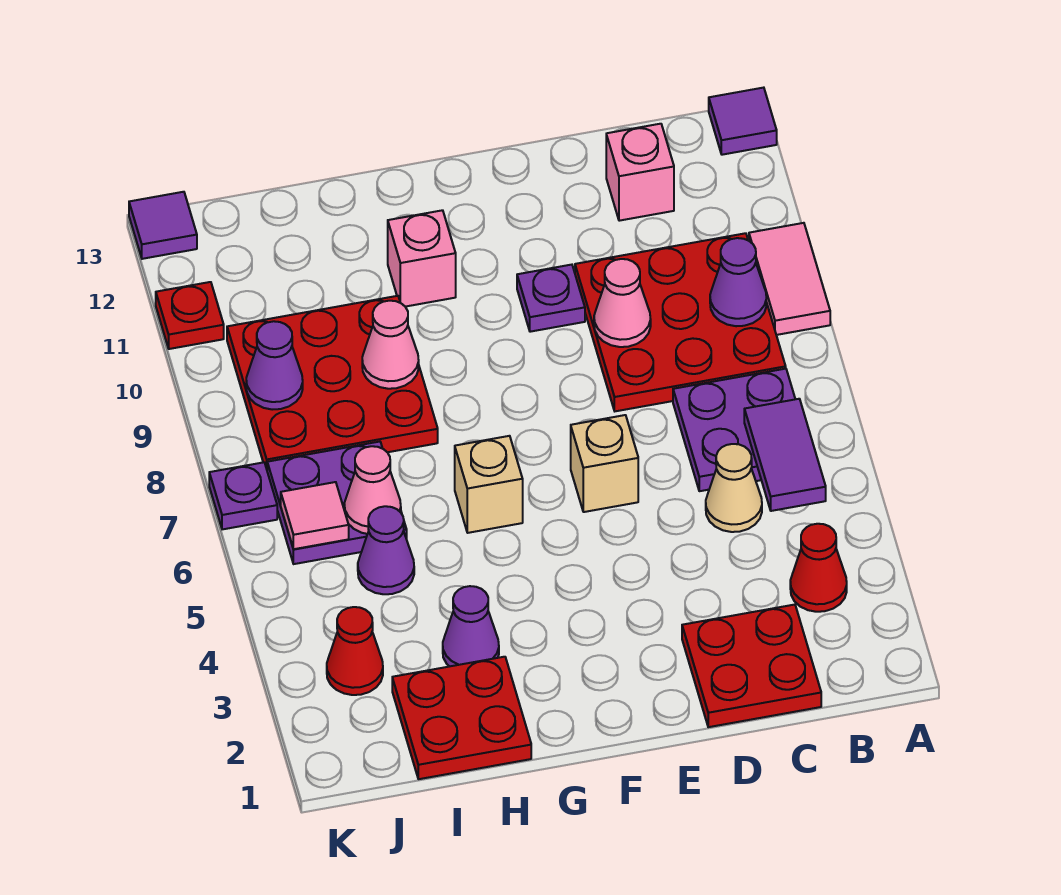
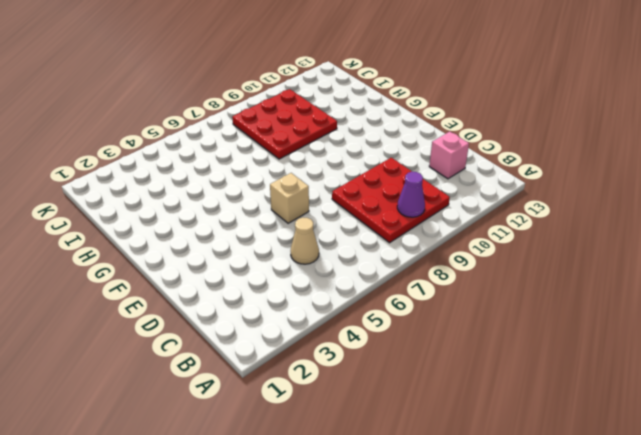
none -> pink tile A9:A10 level 1
none -> purple tile A13 level 1
none -> red cone B3 level 1

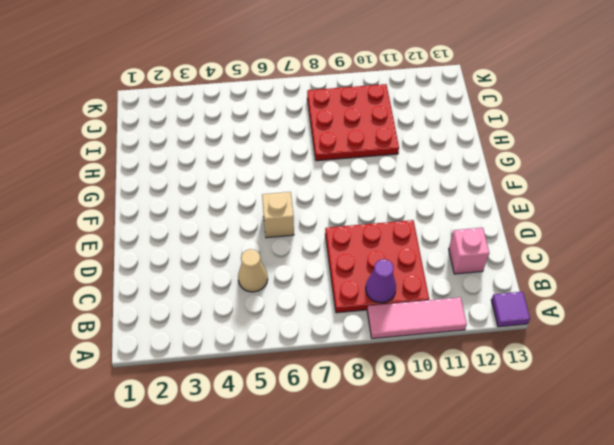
pink tile A9:A11 level 1 -> pink tile A9:A10 level 1
none -> red cone B3 level 1
none -> purple plate B6:C7 level 1
none -> red plate C1:D2 level 1

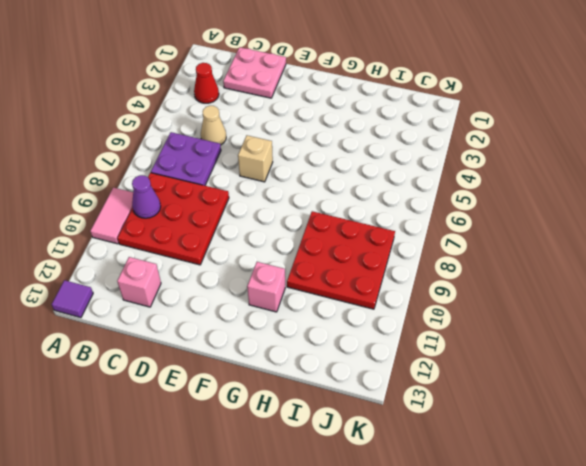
pink plate C1:D2 level 1 -> red plate C1:D2 level 1
none -> purple plate E10 level 1
none -> tan brick G6 level 1
none -> red plate H1:I2 level 1

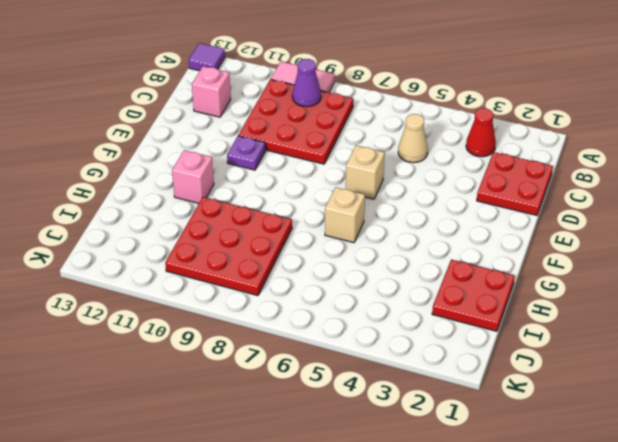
none -> purple plate B6:C7 level 1
none -> purple cone H3 level 1
none -> purple cone I5 level 1

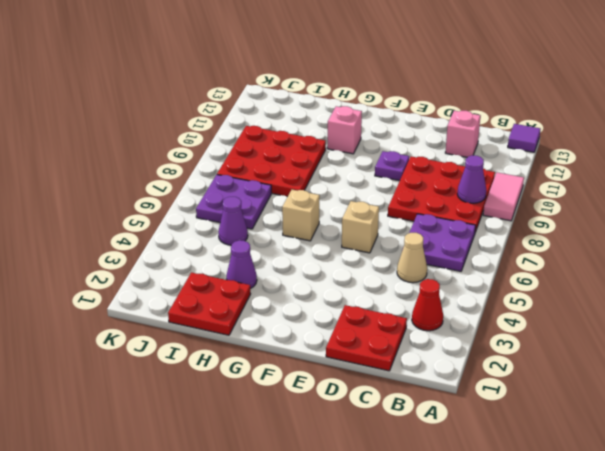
none -> red cone J3 level 1
none -> purple plate K7 level 1
none -> red plate K11 level 1

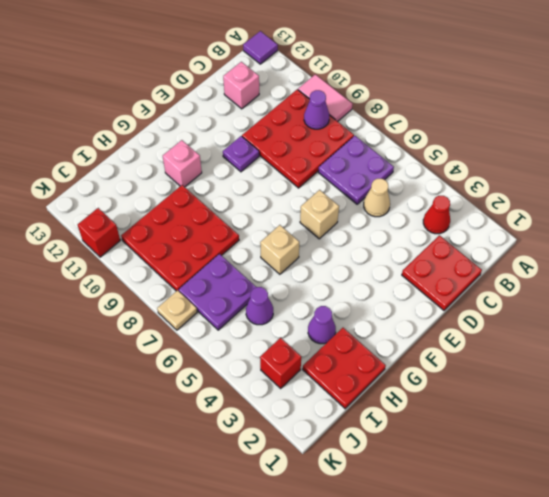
red brick J3 level 1 -> red cone J3 level 1
tan plate K7 level 1 -> purple plate K7 level 1
red brick K11 level 1 -> red plate K11 level 1
none -> purple tile K13 level 1
none -> purple tile B5:B6 level 2
none -> pink cone D9 level 2

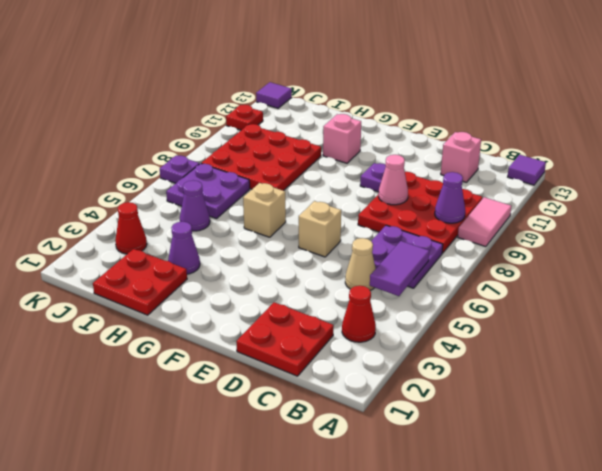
none -> pink cone H9 level 2
none -> pink cone I6 level 2
none -> pink tile J6 level 2

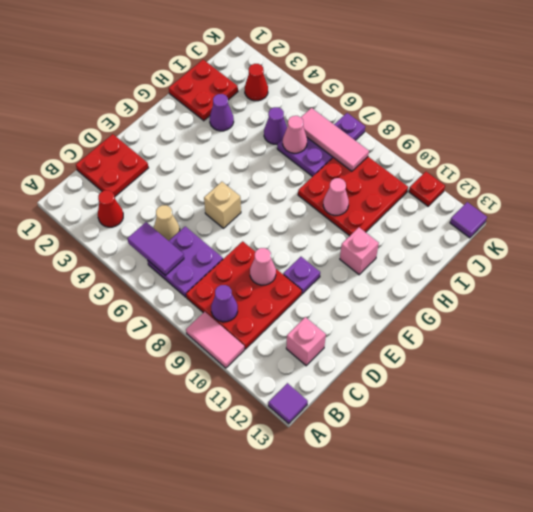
pink tile J6:J8 level 2 -> pink tile J6 level 2
none -> tan brick G6 level 1
none -> purple cone J9 level 2

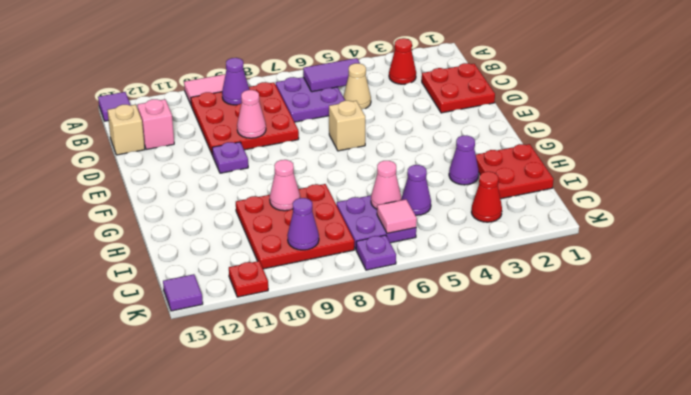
tan brick C13 level 1 -> tan brick G6 level 1
none -> pink brick G11 level 1

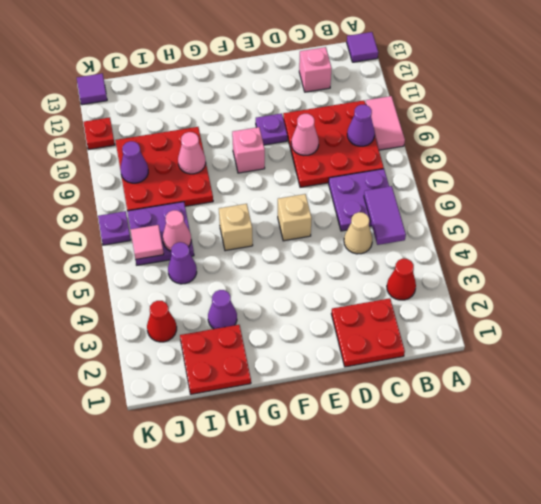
pink brick F9 level 1 -> pink brick G11 level 1

